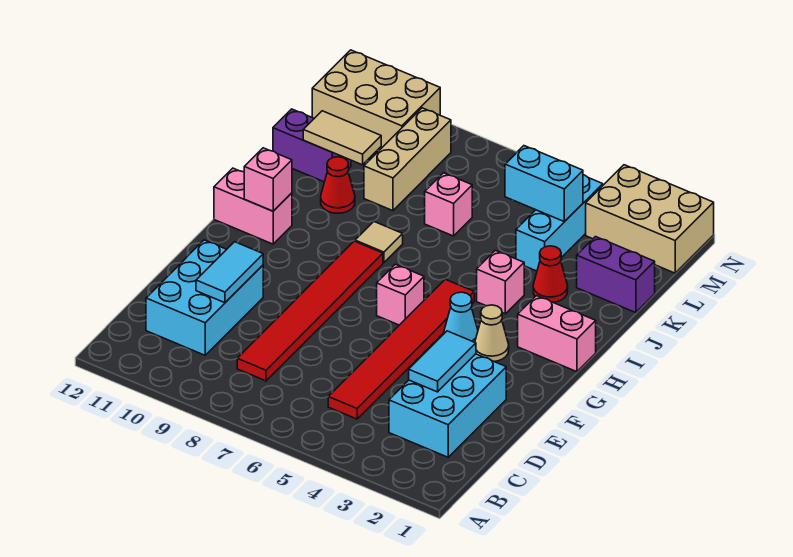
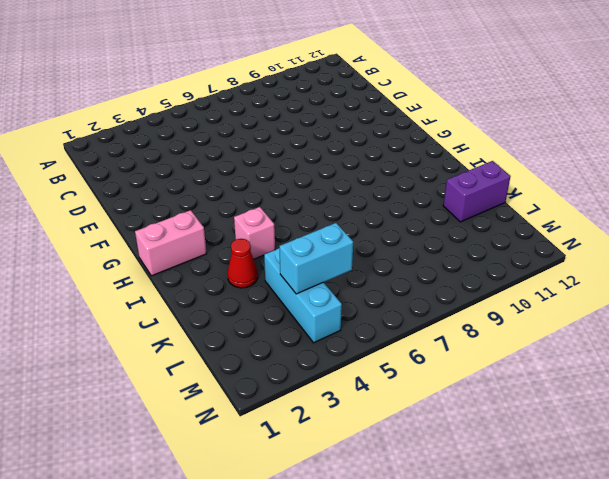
none -> cyan brick C2:E3 level 1
none -> red tile C5:H5 level 1
none -> red tile C8:H8 level 1

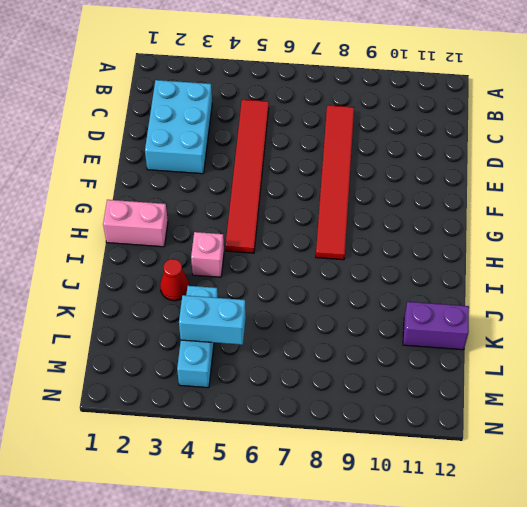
none -> cyan brick C10:E11 level 1
none -> tan cone G3 level 1
none -> cyan cone G4 level 1

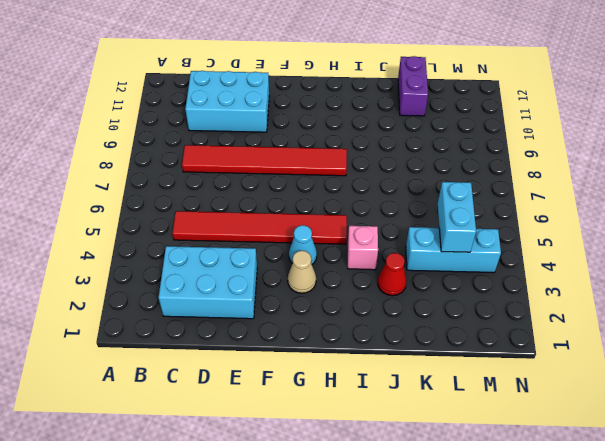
none -> pink brick G6 level 1
none -> pink brick H1:H2 level 1
none -> pink brick H11:H12 level 1

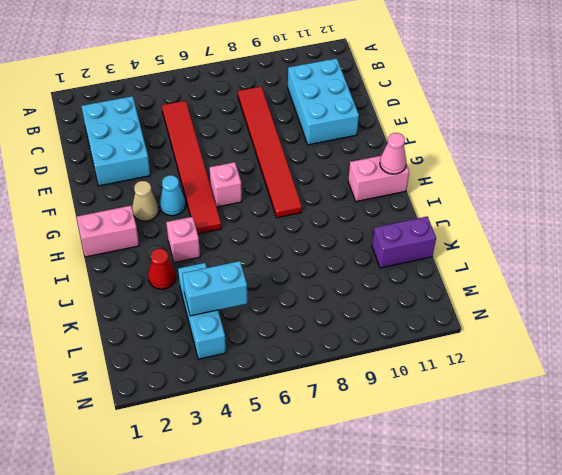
pink cone H12 level 2 -> none
none -> tan tile I8 level 1
none -> red cone J10 level 1
none -> purple brick K1:K2 level 1

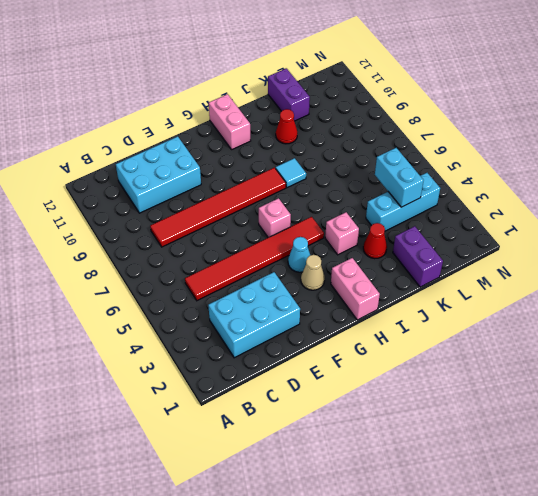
cyan tile I8 level 1 -> tan tile I8 level 1
none -> pink brick K7 level 1
none -> tan brick K9:M9 level 1
none -> tan brick M1:N3 level 1

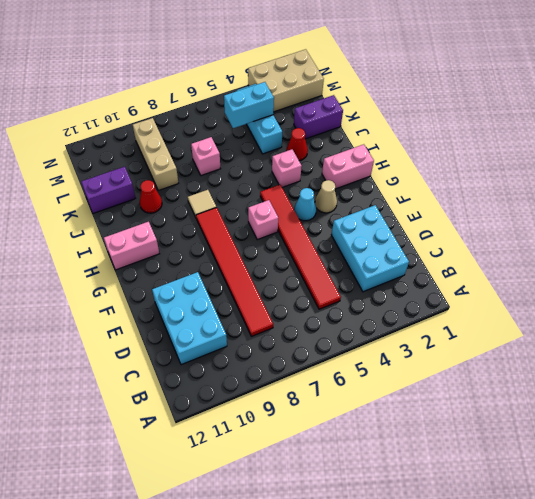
none -> tan brick M10:N12 level 1
none -> cyan tile D3:E3 level 2
none -> cyan tile D10:E10 level 2

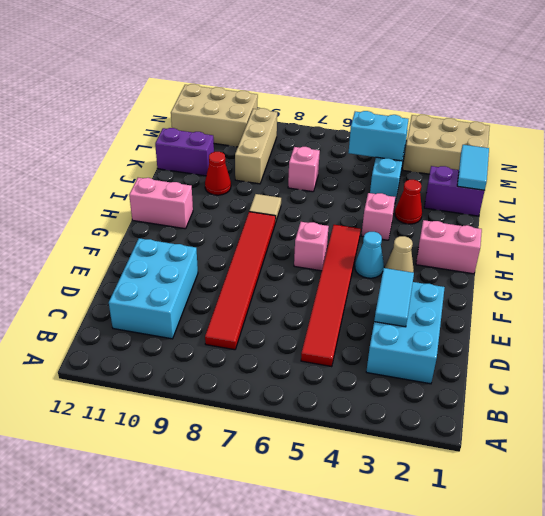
cyan tile K1:L1 level 2 -> cyan tile D10:E10 level 2
none -> pink brick H11 level 2
none -> tan tile K10:K11 level 2

